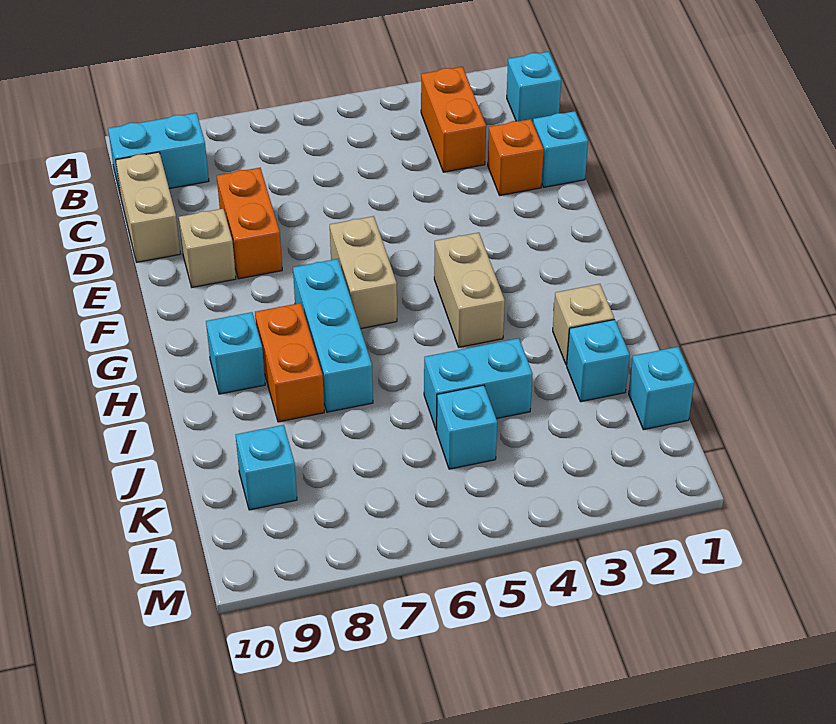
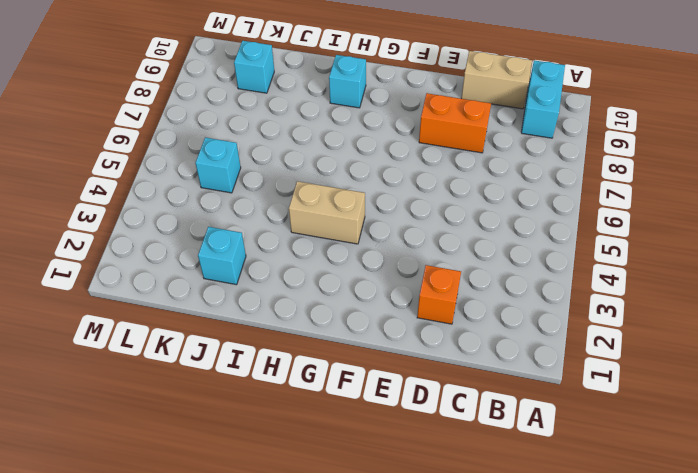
none -> cyan brick B1 level 1
none -> orange brick B3:C3 level 1
none -> cyan brick D1 level 1

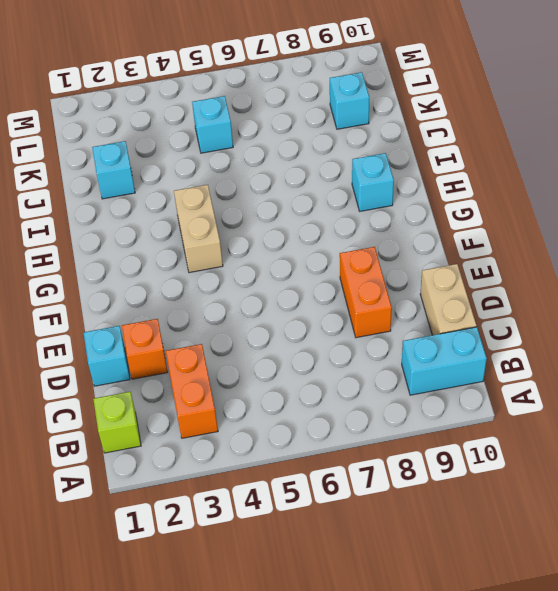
lime brick B1 level 1 -> cyan brick B1 level 1
none -> tan brick E9 level 1
none -> tan brick F6:G6 level 1
none -> cyan brick G7:I7 level 1

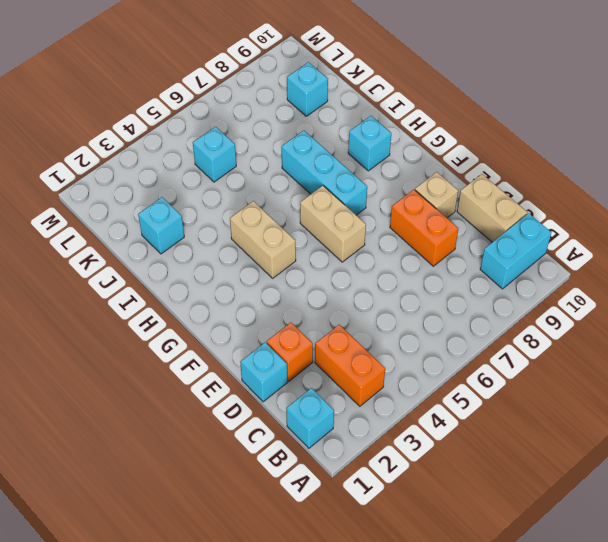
none -> orange brick H8:I8 level 1
none -> tan brick I2 level 1
none -> cyan brick J4:J5 level 1

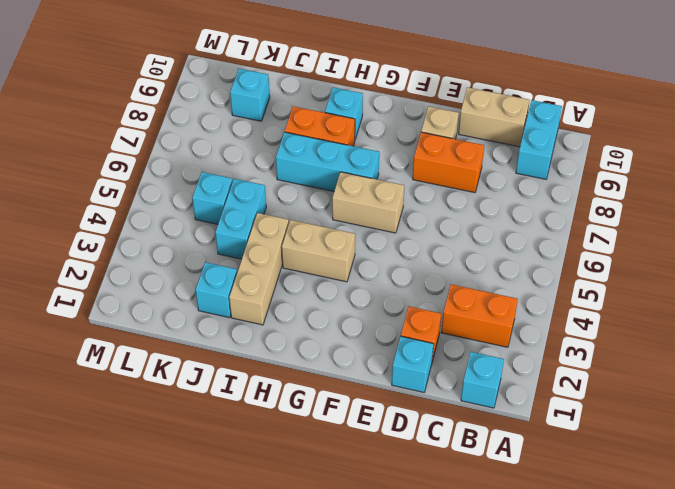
tan brick I2:I4 level 1 -> tan brick I2 level 1
none -> cyan brick K1 level 1

